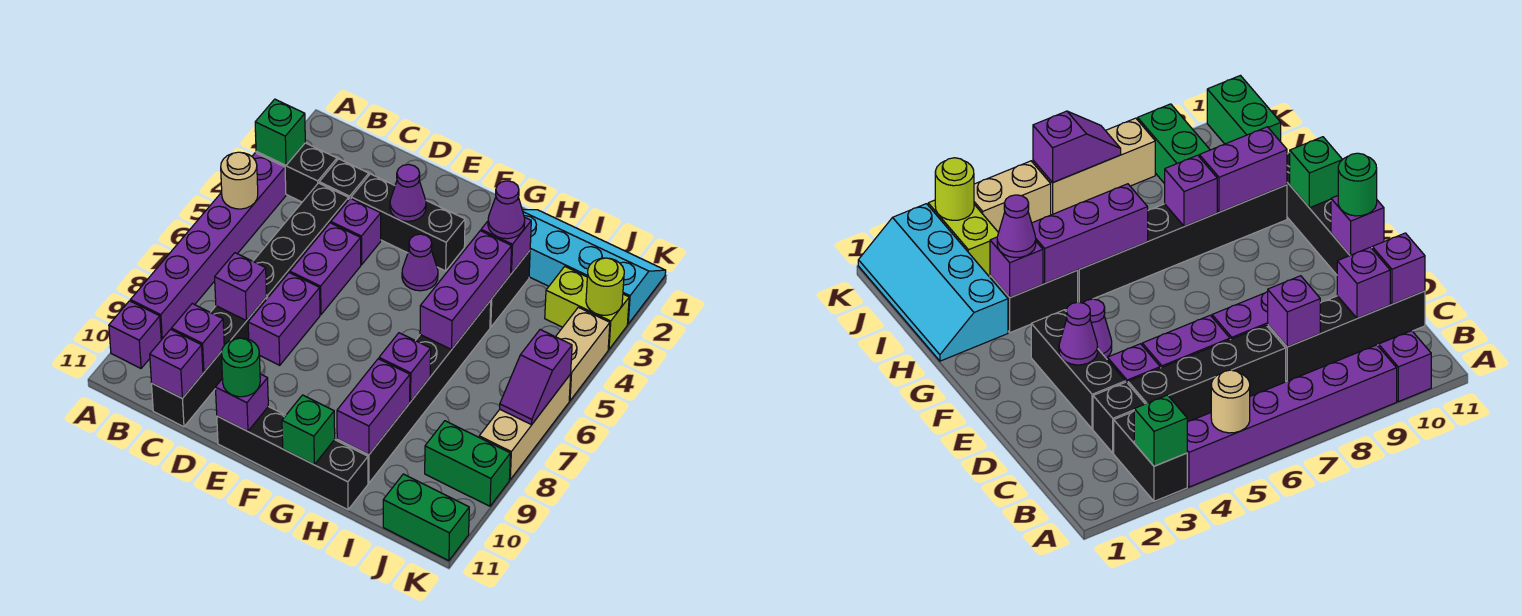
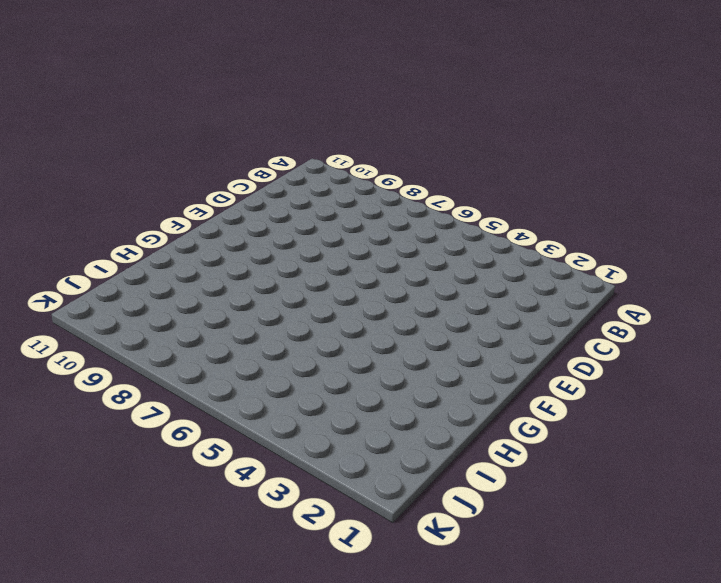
none -> black brick A3:B3 level 1
none -> purple brick A4:A9 level 1
none -> purple brick A10 level 1
none -> black brick C3 level 1

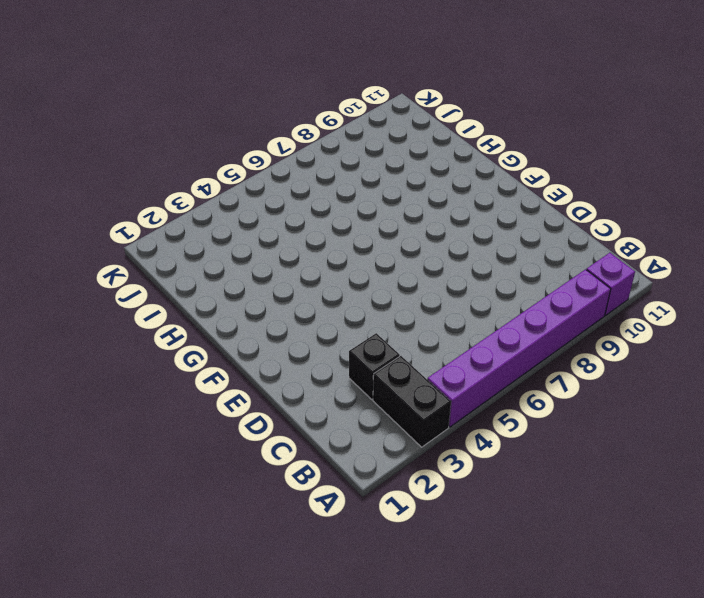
none -> black brick C4:C7 level 1
none -> black brick C8:C11 level 1
none -> black brick D3:F3 level 1
none -> purple brick D4 level 1

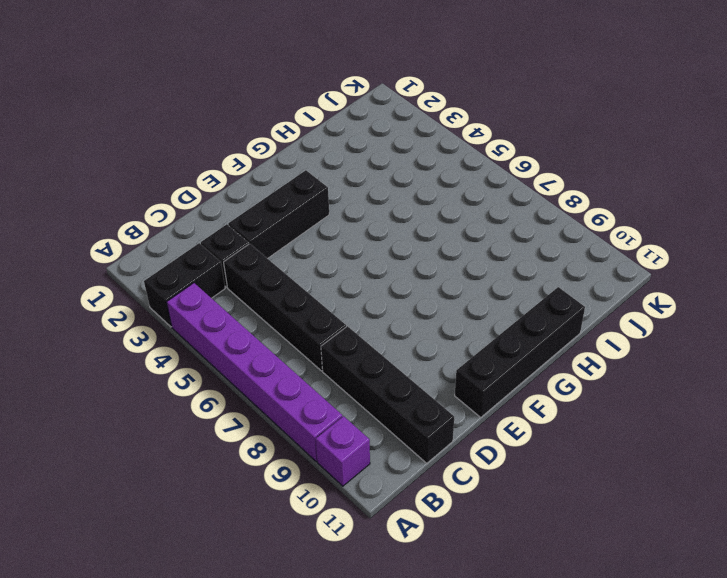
none -> purple brick D4 level 1
none -> purple brick D5:D6 level 1
none -> purple brick D7:D8 level 1
none -> purple cone F4 level 1

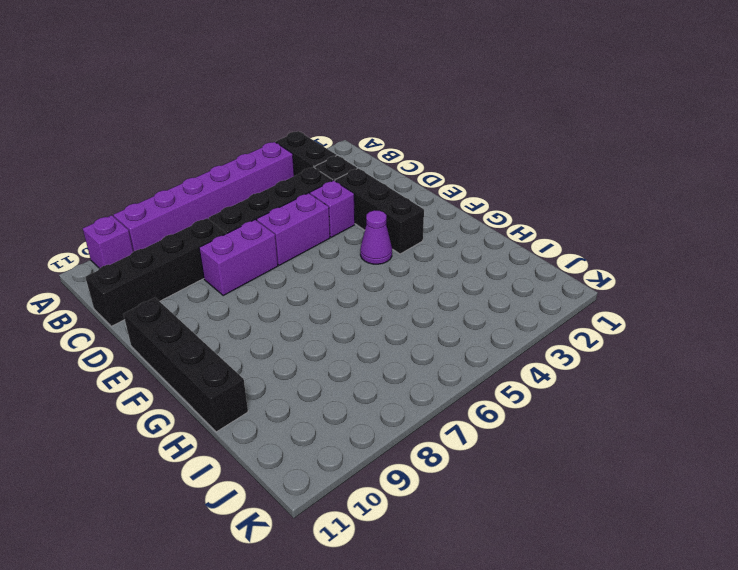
none -> cyan slope H1:K2 level 1 top 2
none -> black brick H3:H4 level 1
none -> black brick H5:H10 level 1
none -> lime brick J3:K3 level 1

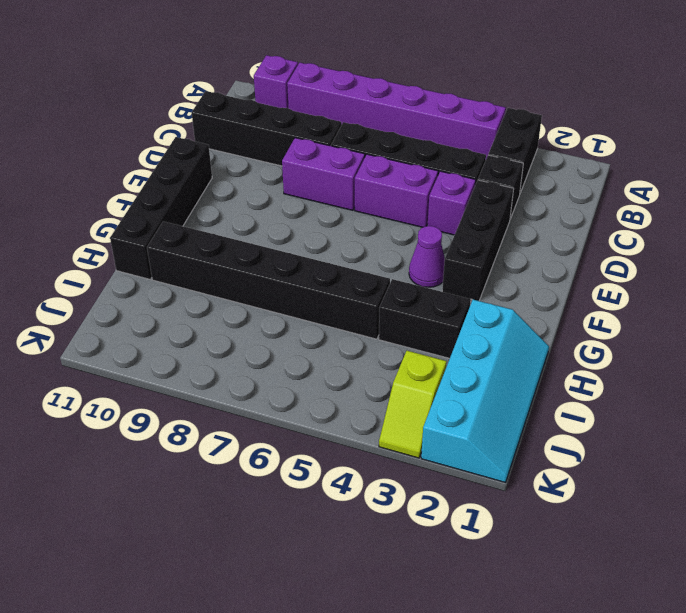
lime slope J3:K3 level 1 top J -> lime brick J3:K3 level 1
none -> green brick J9:K9 level 1
none -> green brick J11:K11 level 1
none -> tan brick K4:K5 level 1
none -> tan brick K6:K8 level 1

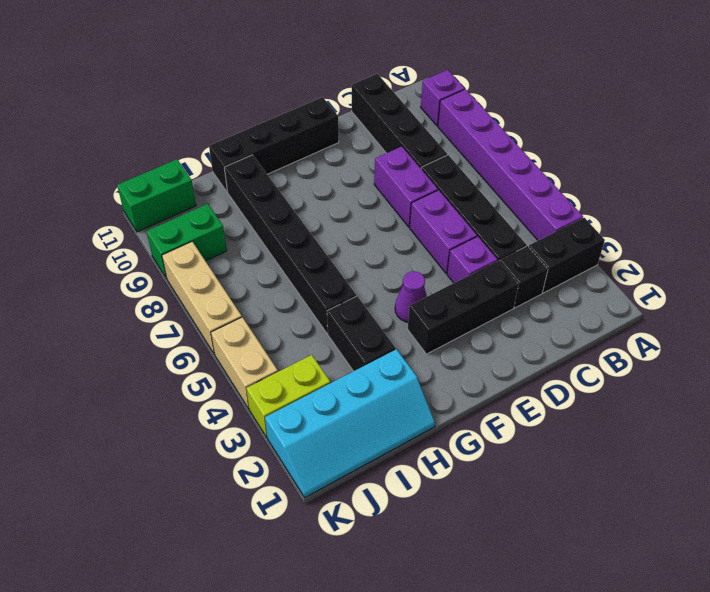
none -> green brick A3 level 2
none -> tan round brick A5 level 2
none -> purple brick C8 level 2
none -> purple brick C10 level 2

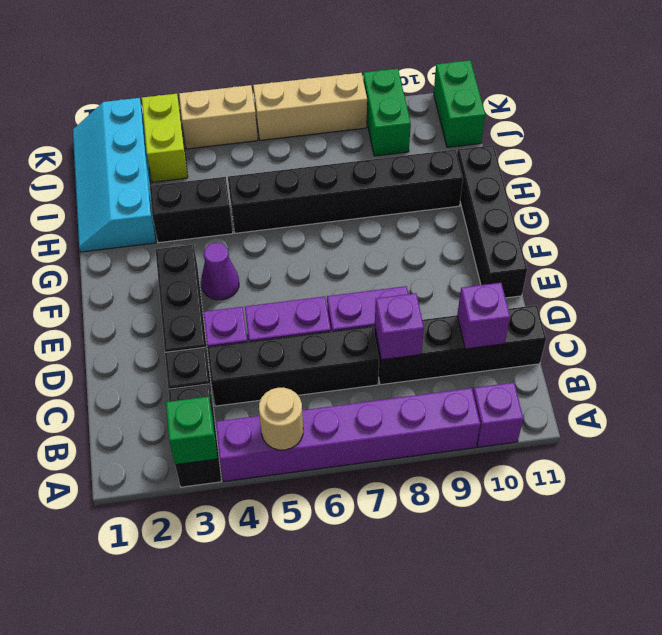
none -> purple brick C11 level 2
none -> purple cone E3 level 2
none -> purple brick E11 level 2
none -> green brick G11 level 2

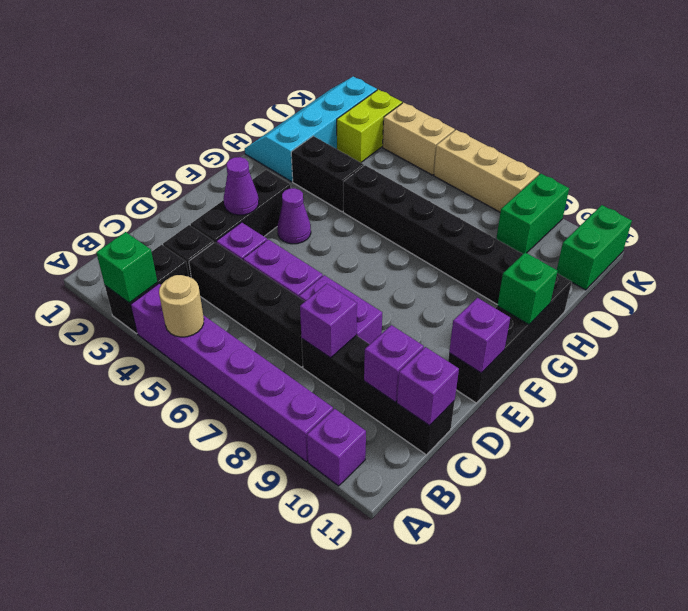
none -> purple brick H3 level 2
none -> purple brick H4:H6 level 2
none -> purple brick H8 level 2
none -> purple brick H9:H10 level 2

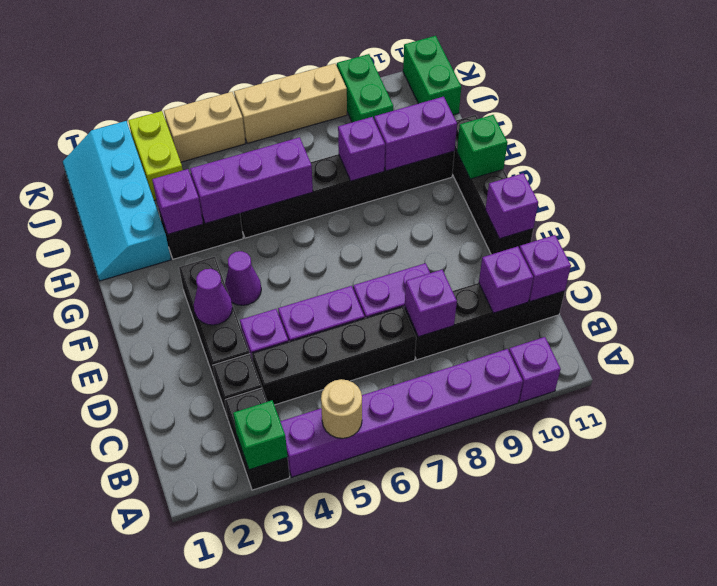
none -> lime round brick K3 level 2
none -> purple slope K6:K7 level 2 top 6
none -> green round brick E11 level 3
none -> purple cone H3 level 3

